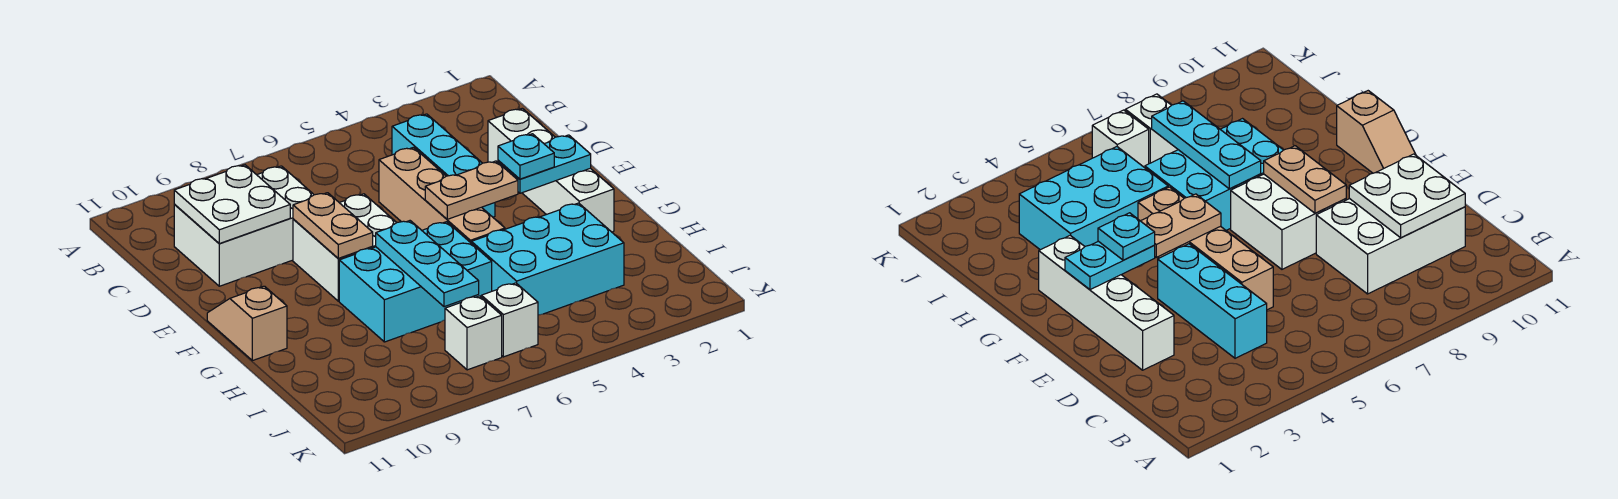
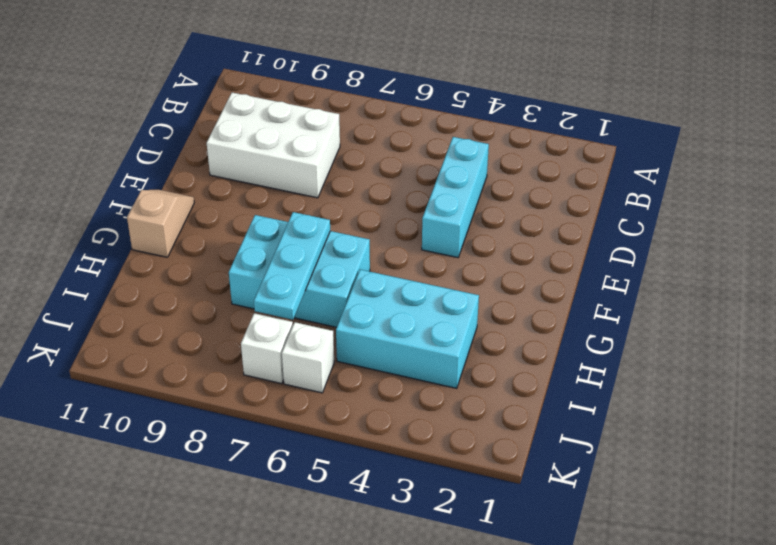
none -> white brick D2:G2 level 1
none -> tan brick D5:G5 level 1
none -> white brick E7:F8 level 1

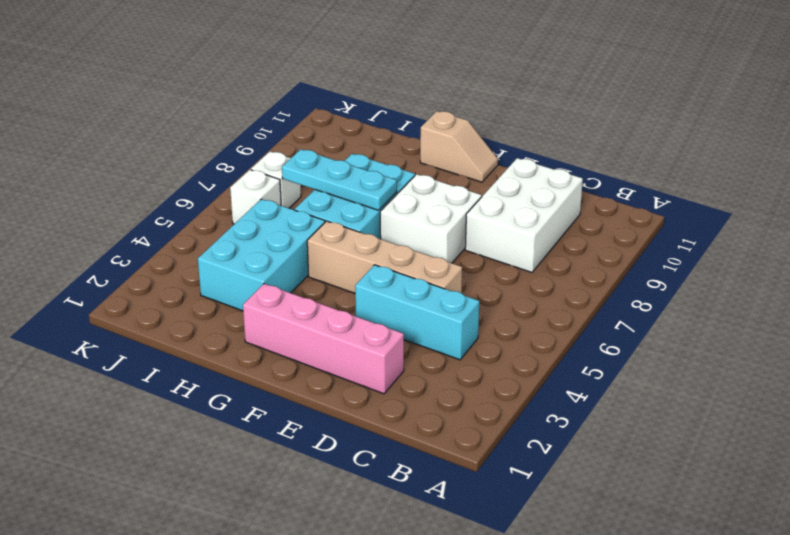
pink brick D2:G2 level 1 -> white brick D2:G2 level 1
none -> white plate C9:D10 level 2
none -> tan plate E8:F8 level 2
none -> cyan plate F2:F3 level 2

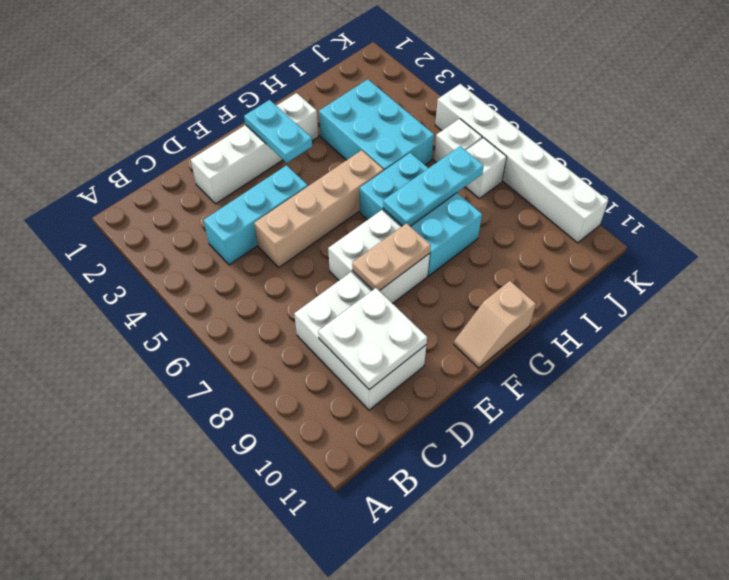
white brick K5:K10 level 1 -> none
none -> tan plate F4:F5 level 2
none -> cyan plate F3 level 3

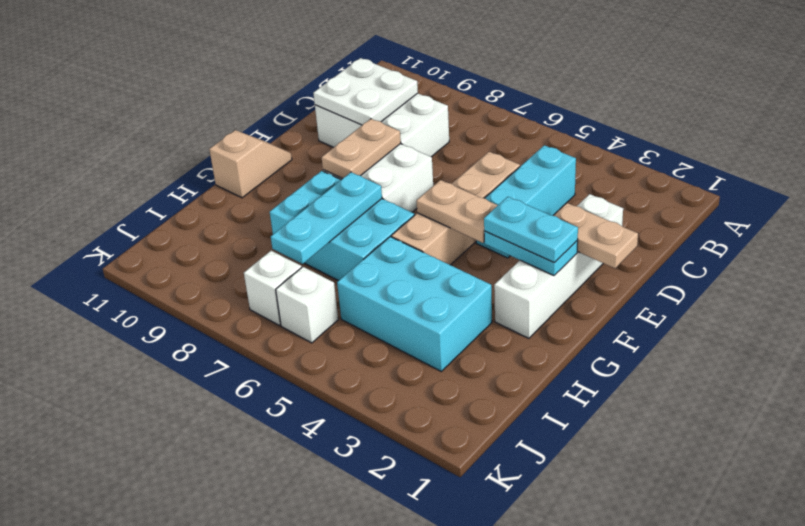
tan plate E1:E2 level 2 -> none
cyan plate F2:F3 level 3 -> cyan plate F3 level 3

